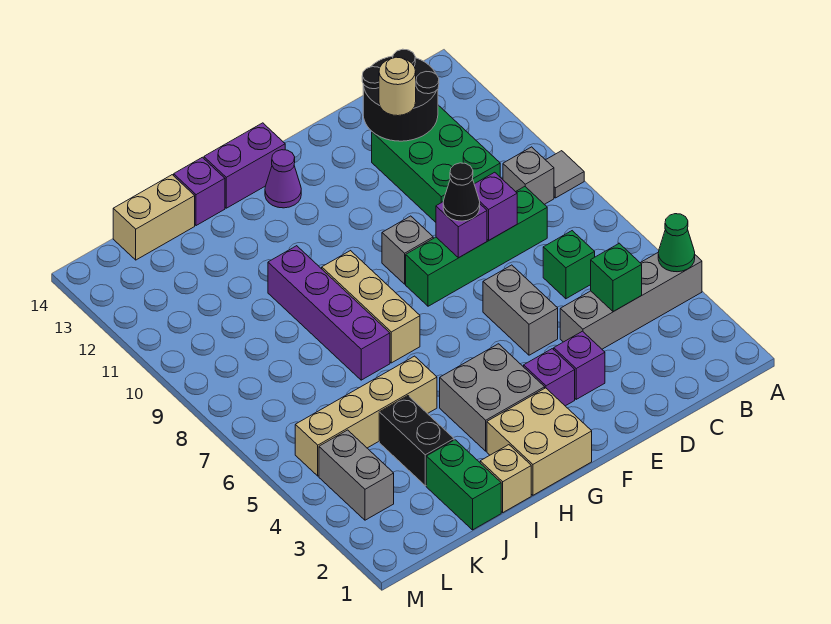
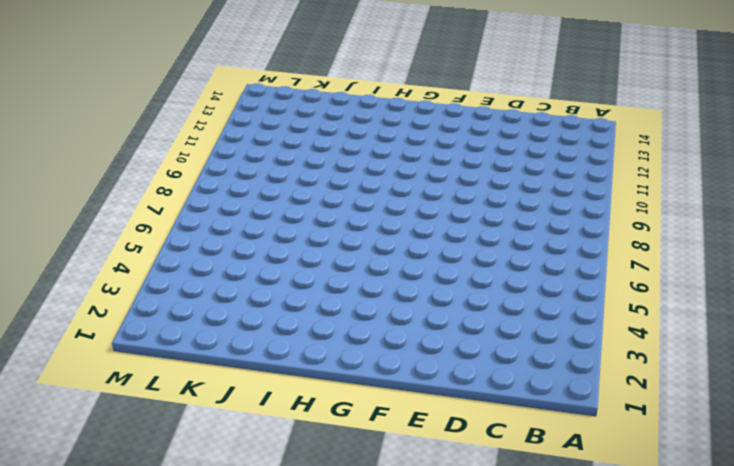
none -> grey brick A4:D4 level 1
none -> grey tile A9 level 1
none -> grey brick B9 level 1
none -> green brick C6 level 1

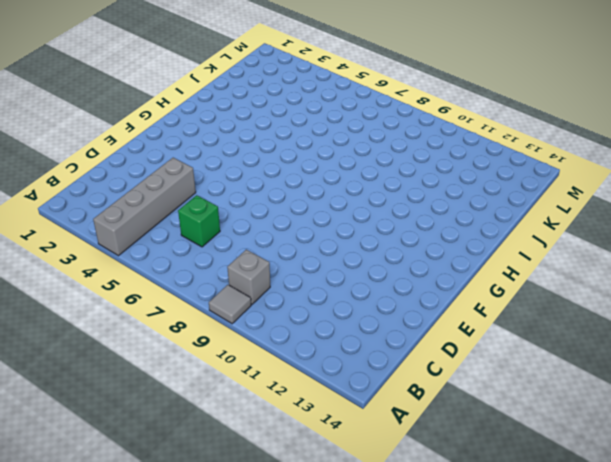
none -> green brick C8:F8 level 1
none -> green brick C10:D12 level 1
none -> purple brick E3 level 1
none -> grey brick E5:E6 level 1

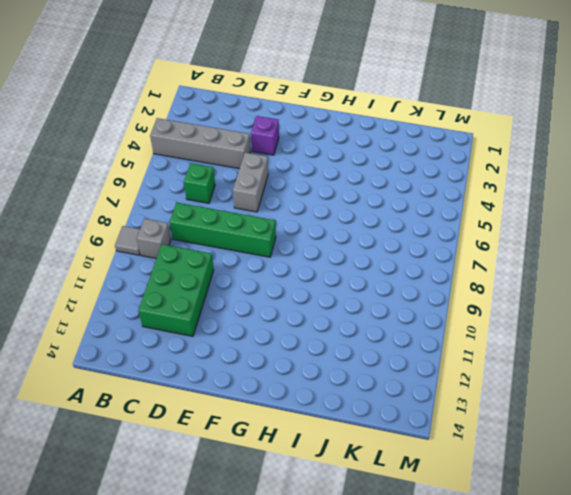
none -> purple brick F3 level 1
none -> grey brick F9 level 1
none -> tan brick G1:H2 level 1
none -> grey brick G3:H4 level 1

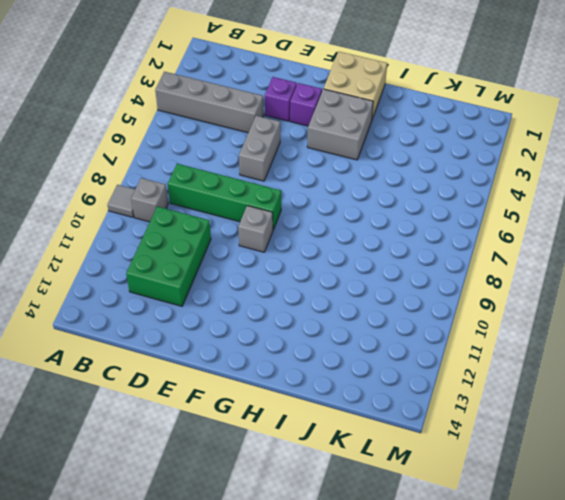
none -> green brick C6 level 1
none -> purple cone G13 level 1
none -> purple brick G14:H14 level 1
none -> tan brick H7:H9 level 1

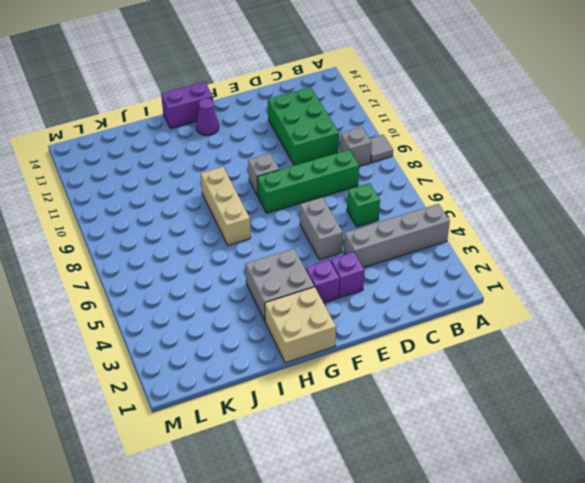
none -> tan brick I1 level 1
none -> tan brick I5:L5 level 1
none -> purple brick I7:I10 level 1
none -> purple brick I14 level 1

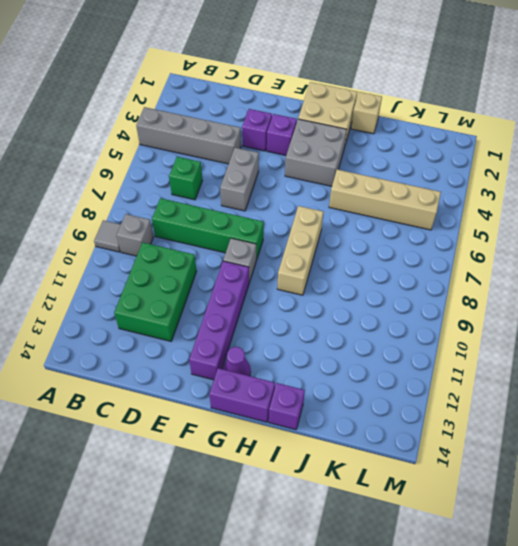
purple brick F10:F13 level 1 -> purple brick I7:I10 level 1
none -> green brick J1:J2 level 1
none -> black brick J3:J4 level 1
none -> tan brick J14:K14 level 1
none -> grey brick L3:L4 level 1

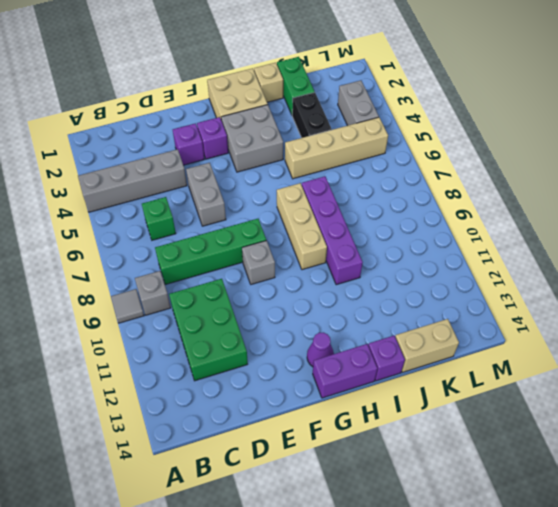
none -> green cone A4 level 2
none -> green brick C4 level 2
none -> black round brick C12:D13 level 2
none -> purple brick D8 level 2

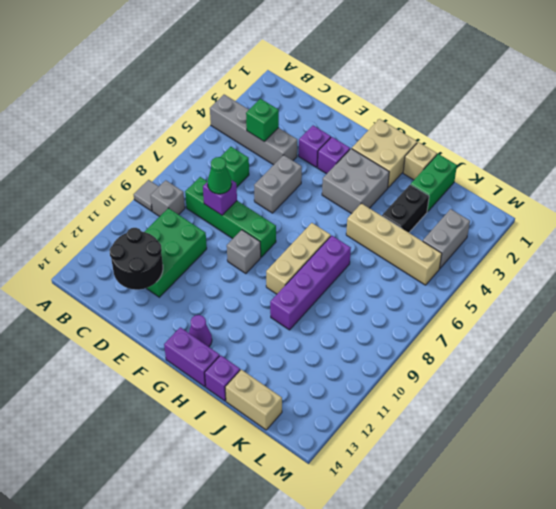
green cone D8 level 3 -> green cone A4 level 2
none -> purple brick E8 level 2
none -> tan round brick D12 level 3
none -> black cone E8 level 3

